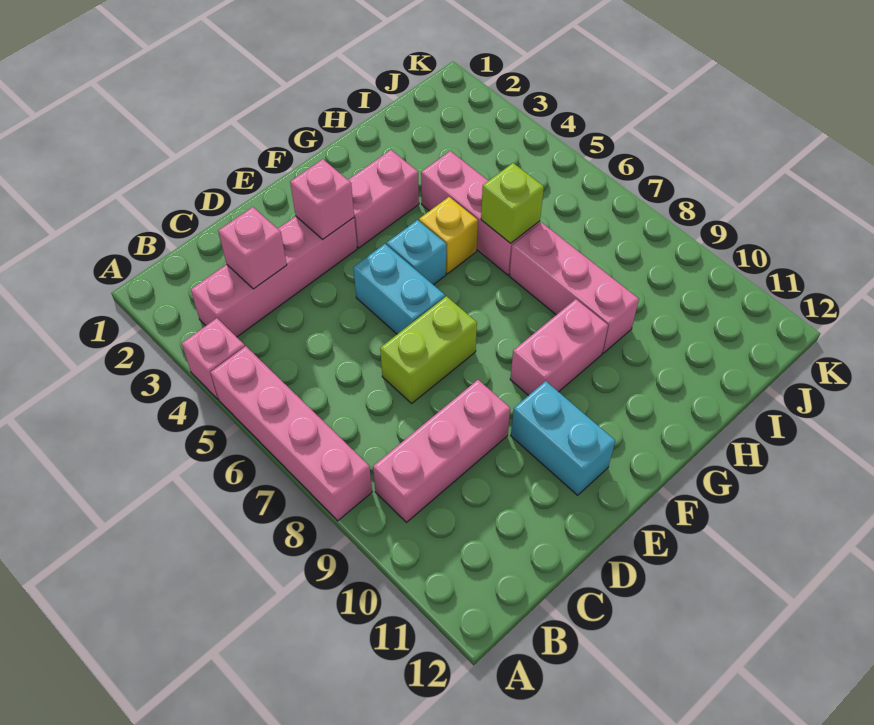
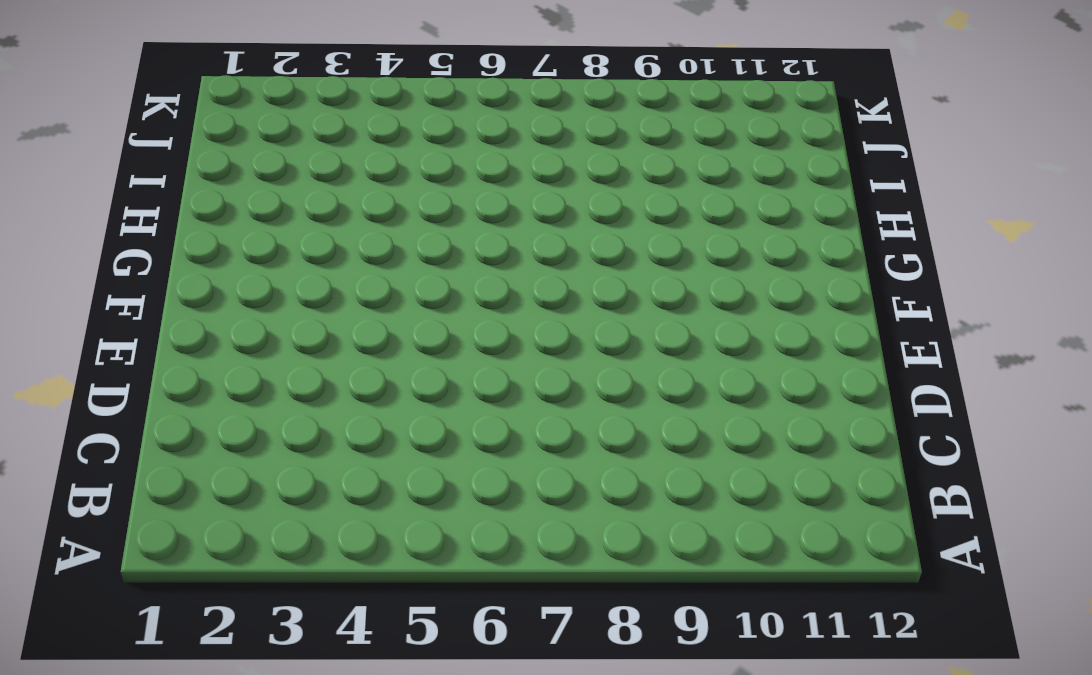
none -> pink brick A4 level 1
none -> pink brick A5:A8 level 1
none -> pink brick B3:E3 level 1

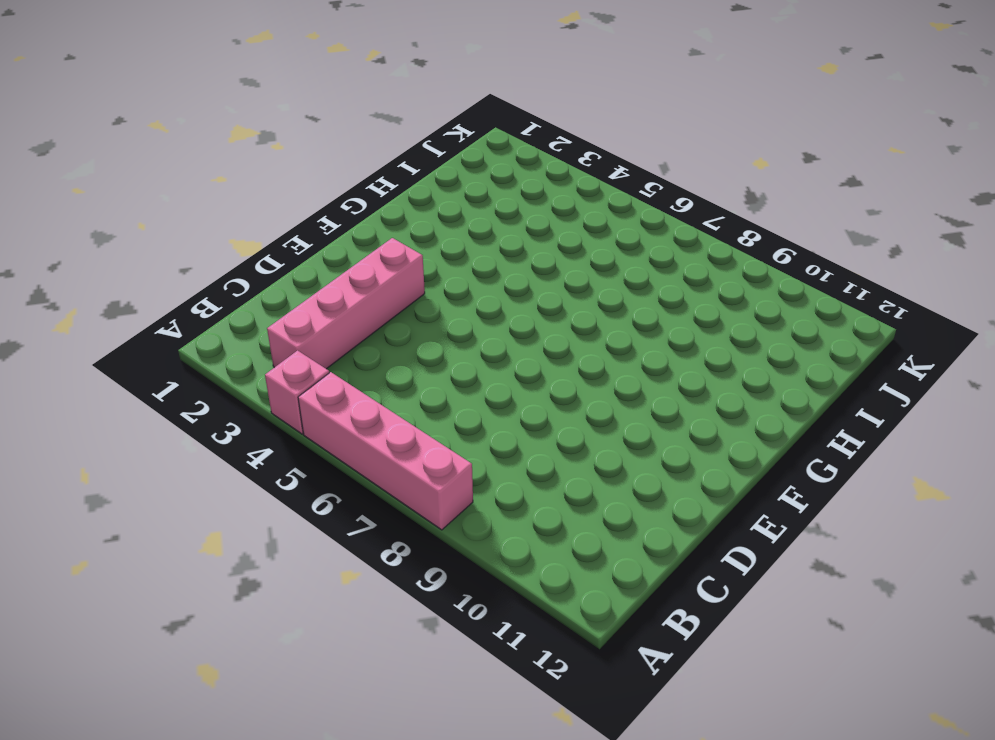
none -> pink brick B9:D9 level 1
none -> lime brick D7:E7 level 1
none -> cyan brick E5:E6 level 1

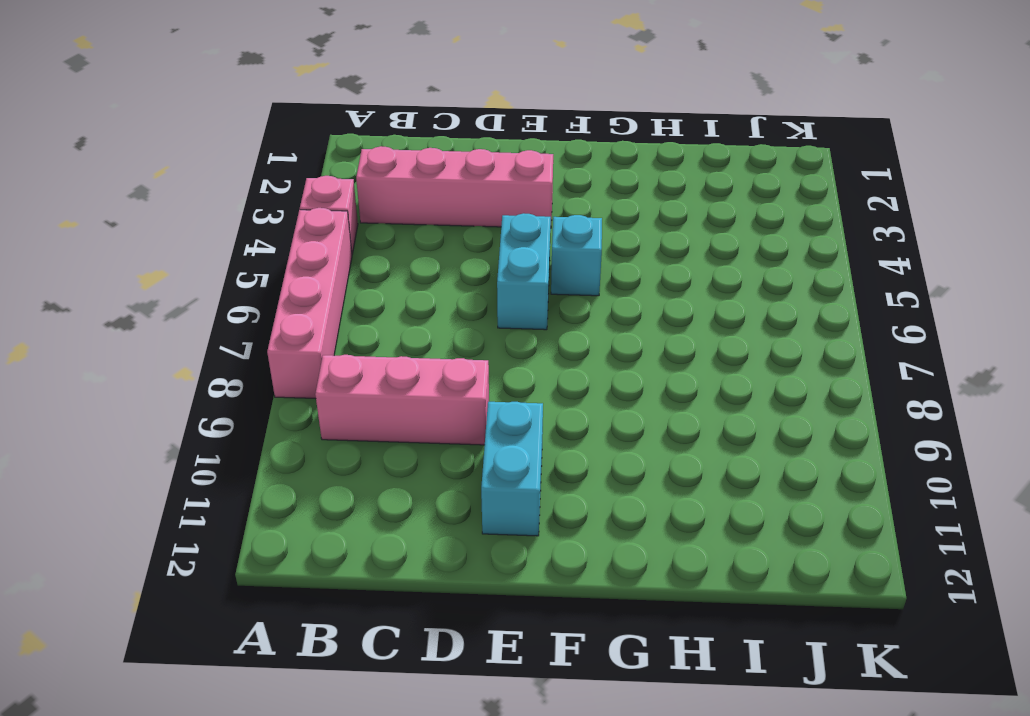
none -> lime brick D7:E7 level 1
none -> pink brick F3:G3 level 1
none -> pink brick F9:G9 level 1

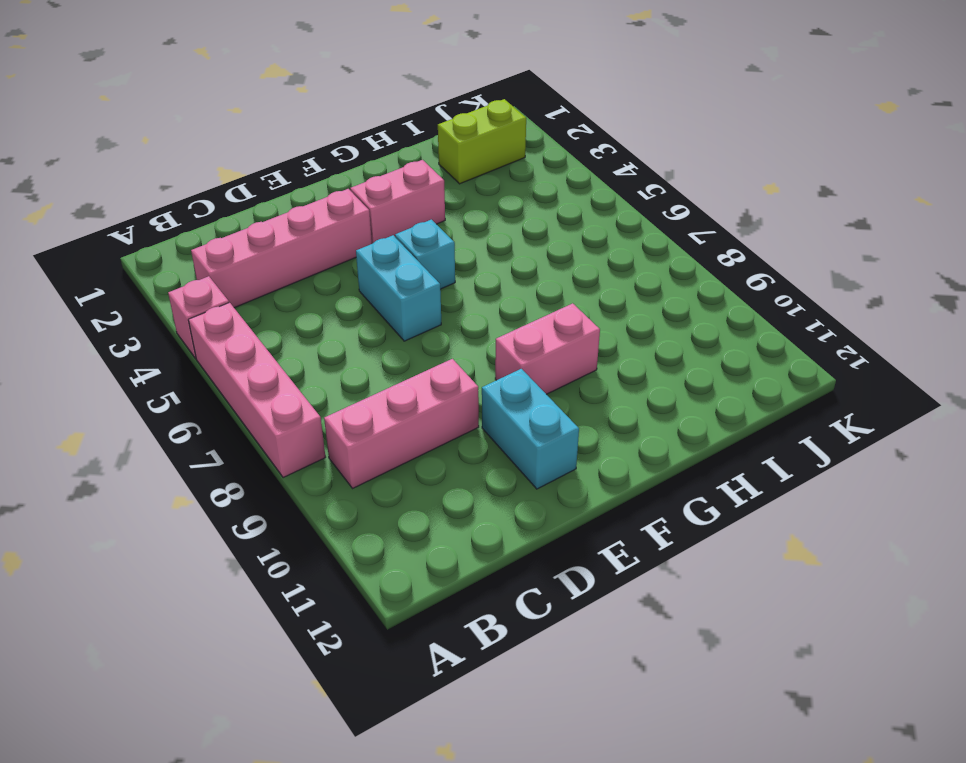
lime brick I2:J2 level 1 -> lime brick D7:E7 level 1
none -> yellow brick G5 level 1
none -> pink brick H4:H6 level 1
none -> pink brick H7:H9 level 1

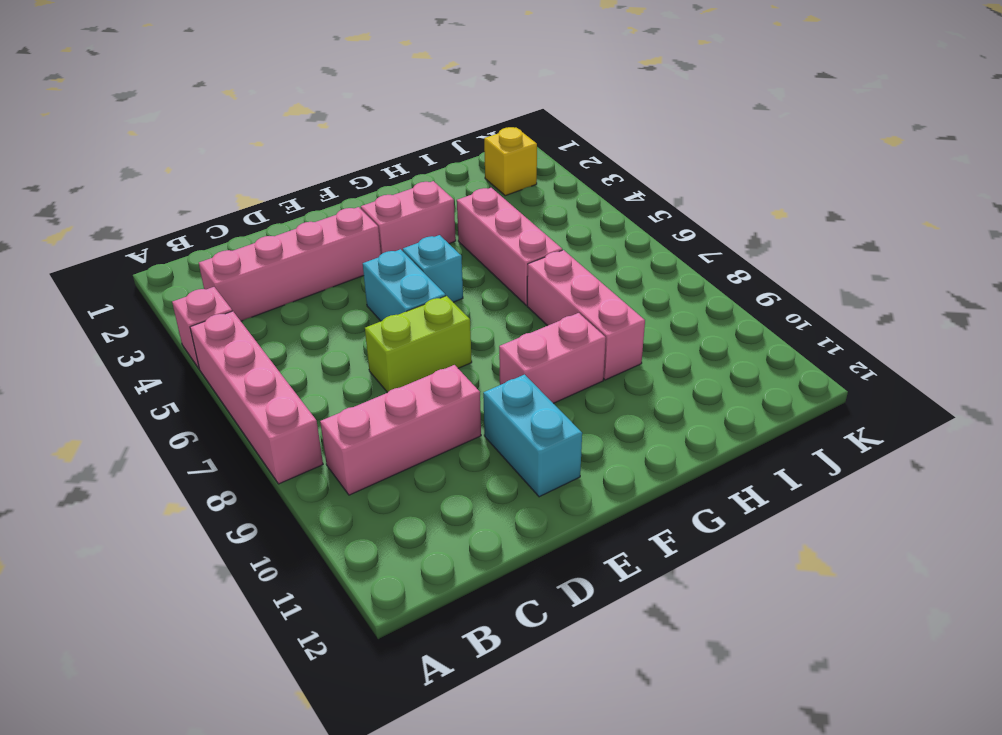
yellow brick J2 level 1 -> yellow brick G5 level 1
none -> pink brick C3 level 2
none -> pink brick E3 level 2
none -> lime brick H6 level 2

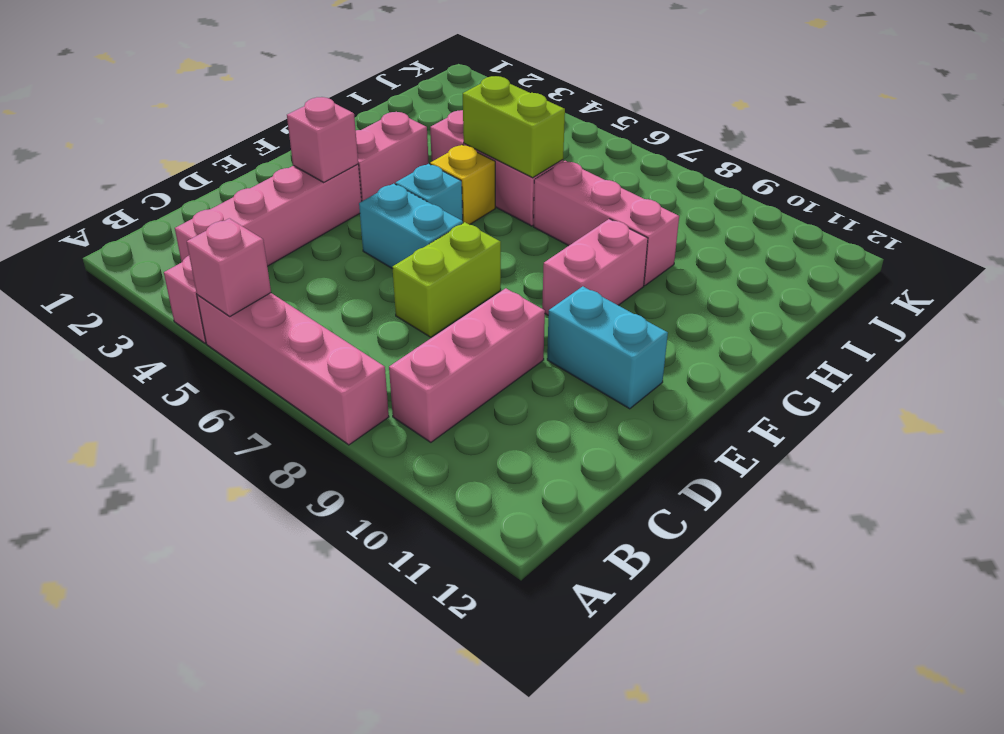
pink brick A5 level 2 -> pink brick C3 level 2
lime brick H5:H6 level 2 -> lime brick H6 level 2

